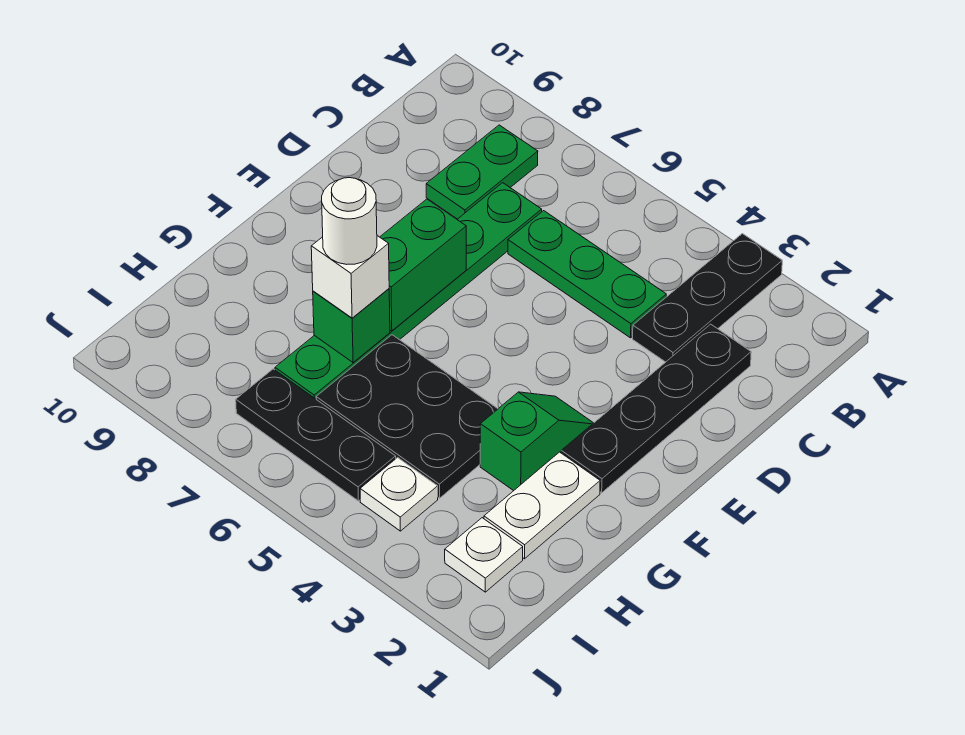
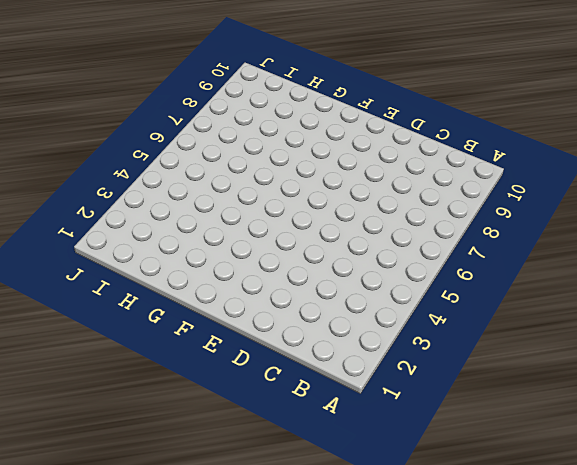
none -> black plate A3:C3 level 1
none -> green plate B8:C8 level 1
none -> black plate C2:F2 level 1

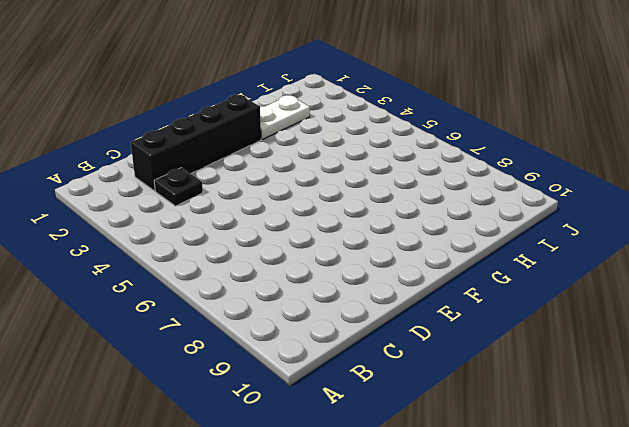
black brick C2:F2 level 1 -> black plate C2:F2 level 1
black plate C3 level 1 -> black plate A3:C3 level 1
none -> green plate B8:C8 level 1
none -> green plate C4:C6 level 1
none -> green plate C7:H7 level 1

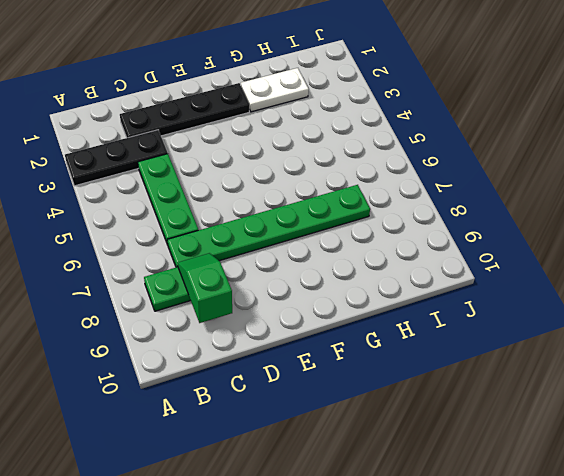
green slope C8:C9 level 2 top 9 -> green slope F3:G3 level 1 top G
none -> black plate G4:H6 level 1
none -> white plate I2 level 1
none -> white plate I4 level 1

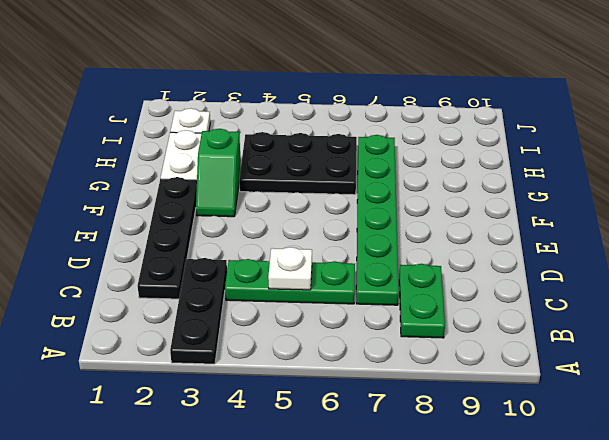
white plate C5 level 2 -> white plate I4 level 1
none -> black plate I5:I7 level 1
none -> green brick E7:F7 level 2
none -> green brick G7 level 2

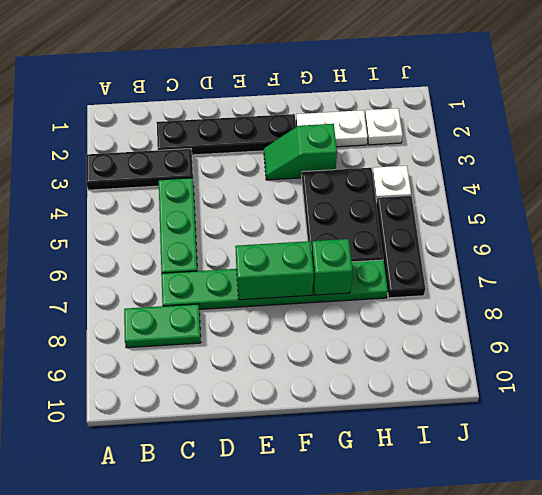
none -> white brick G7 level 3
none -> white round brick G7 level 4

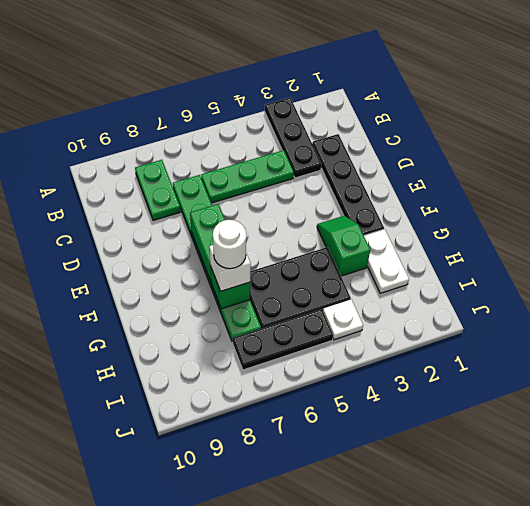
none -> white plate I2 level 1

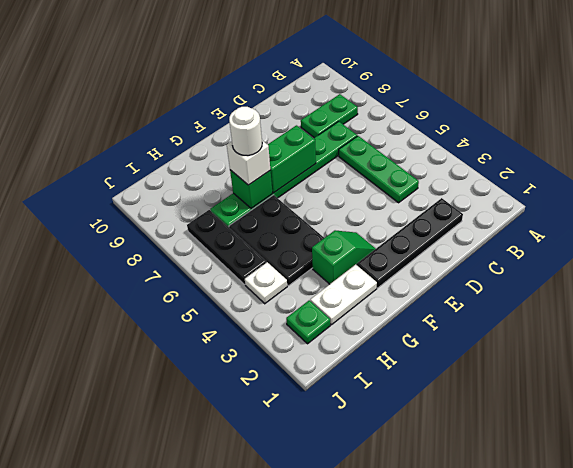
green plate I2 level 1 -> white plate I2 level 1
none -> black plate A3:C3 level 1

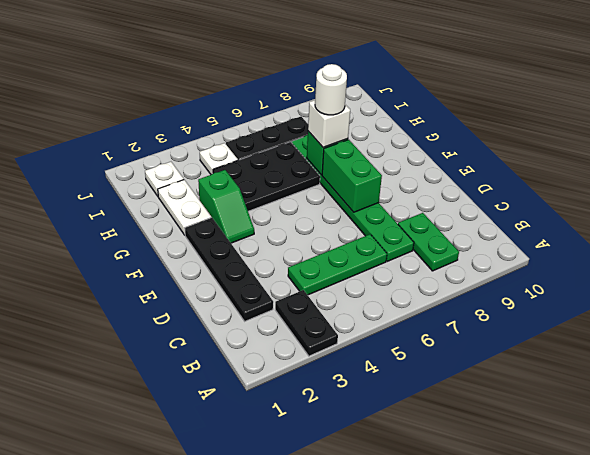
black plate A3:B3 level 1 -> black plate A3:C3 level 1

